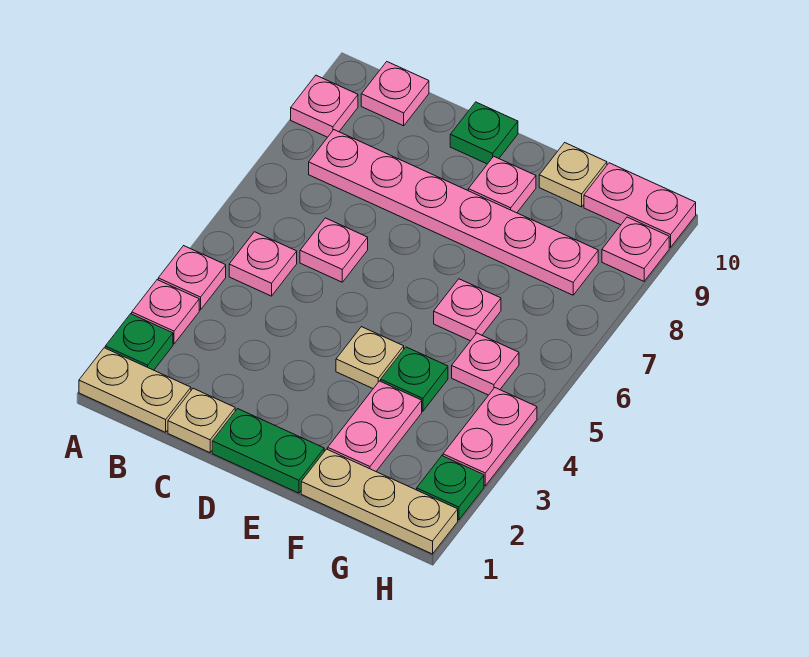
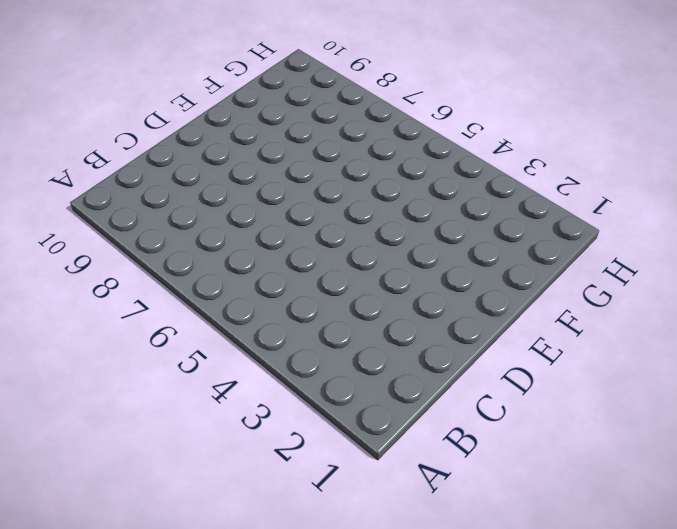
none -> tan plate A1:B1 level 1
none -> green plate A2 level 1
none -> pink plate A3 level 1

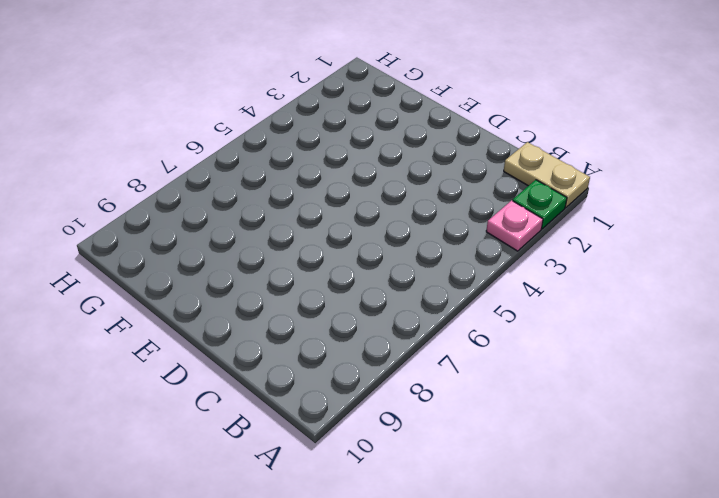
none -> pink plate A4 level 1
none -> pink plate A9 level 1
none -> pink plate B5 level 1

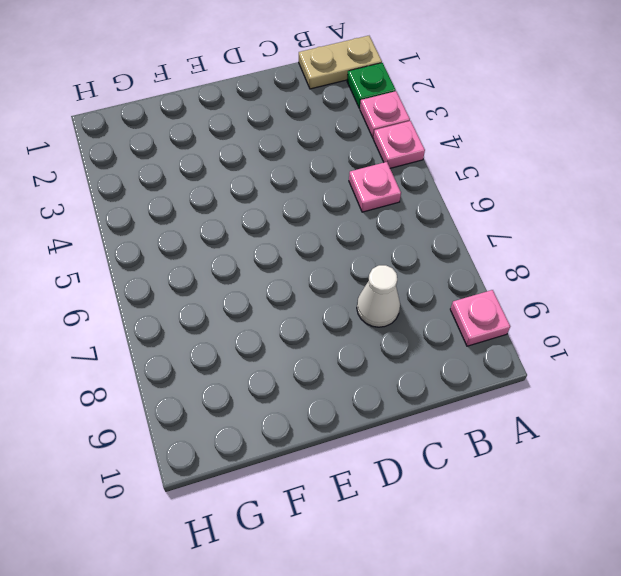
white cone C8 level 1 -> pink plate B8:G8 level 1
none -> pink plate B10 level 1
none -> tan plate C1 level 1
none -> pink plate C6 level 1

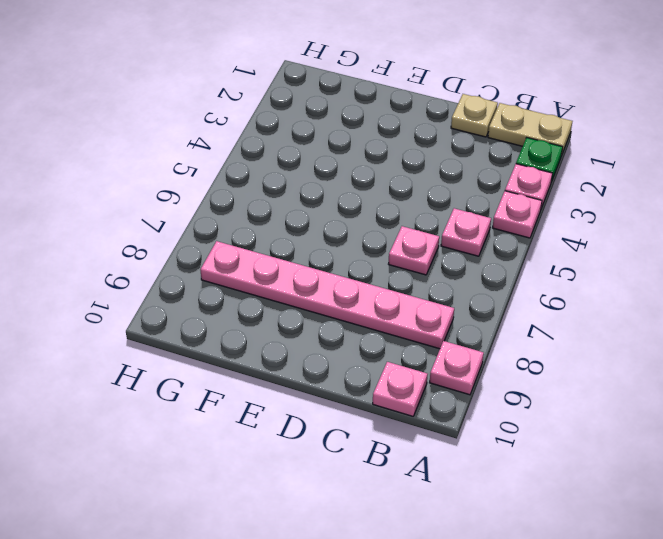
none -> green plate D1:E1 level 1
none -> green plate D10 level 1
none -> tan plate E4 level 1

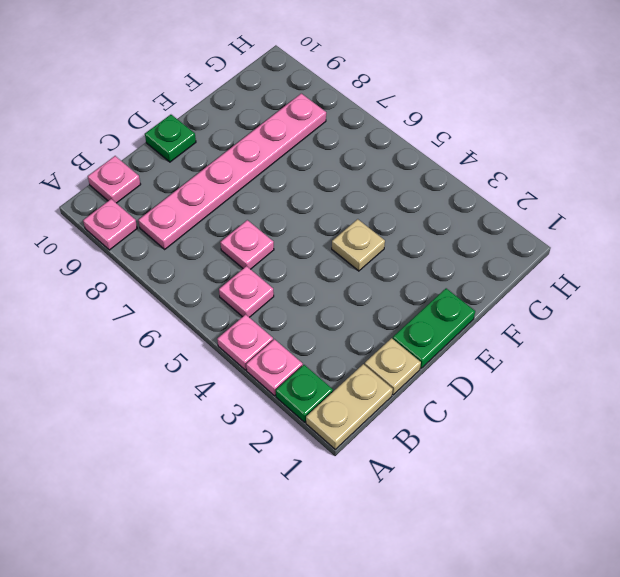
none -> pink plate E9 level 1
none -> tan plate F1:H1 level 1
none -> pink plate F2:F3 level 1

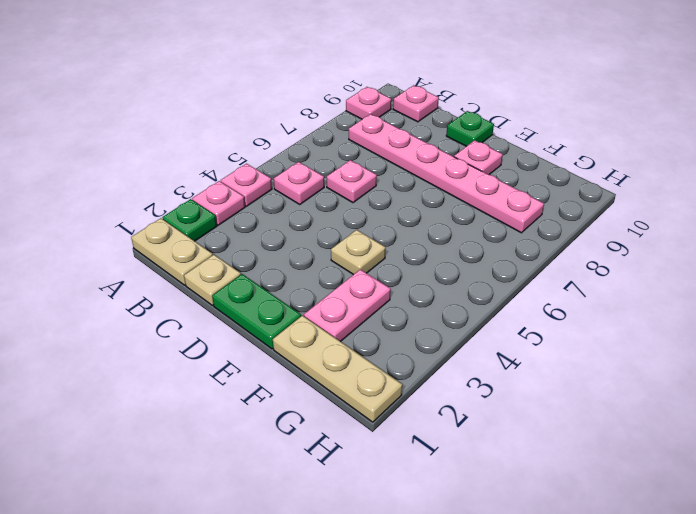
none -> green plate F4 level 1
none -> pink plate F6 level 1
none -> tan plate F10 level 1

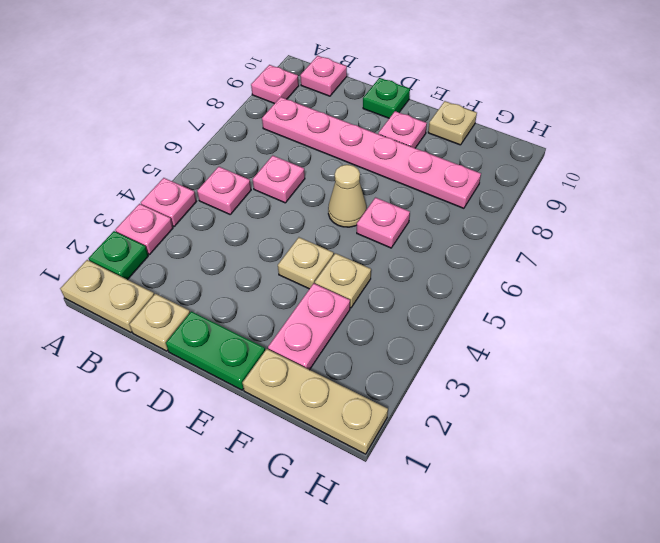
tan cone E6 level 1 -> none
tan plate F4 level 1 -> green plate F4 level 1
none -> pink plate G5 level 1
none -> pink plate G10:H10 level 1
none -> green plate H2 level 1

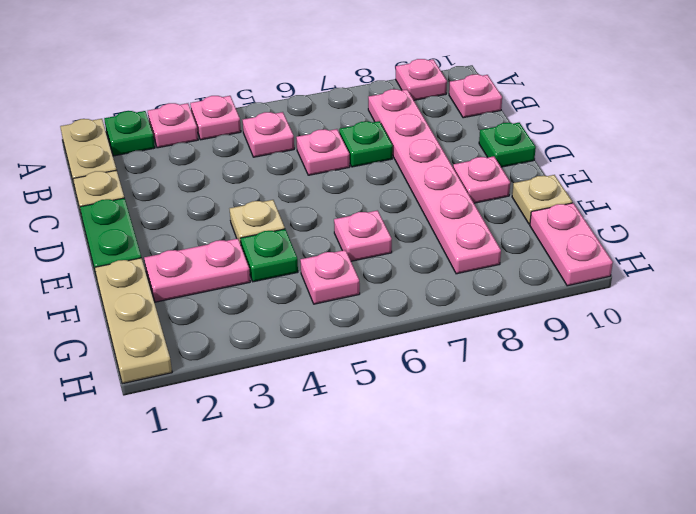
green plate C7 level 1 -> green plate H2 level 1
none -> pink plate H3:H4 level 1
none -> pink plate H9 level 1

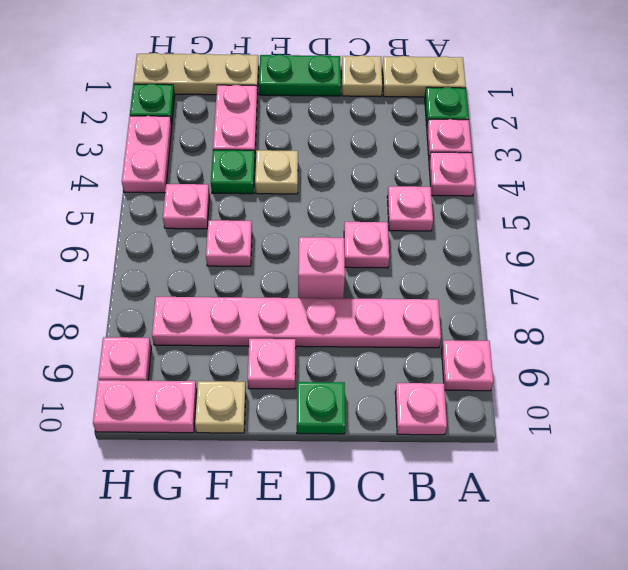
pink brick D7 level 1 -> none

